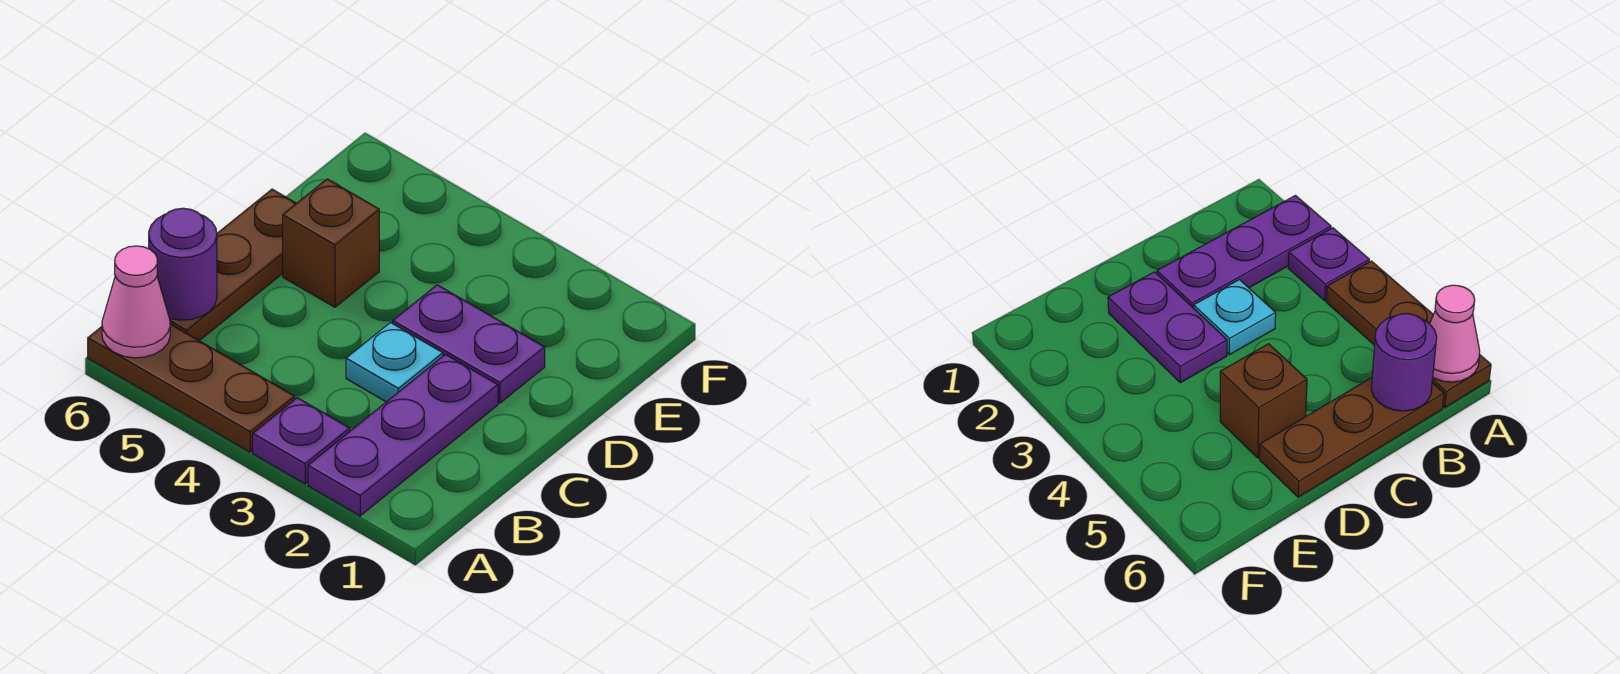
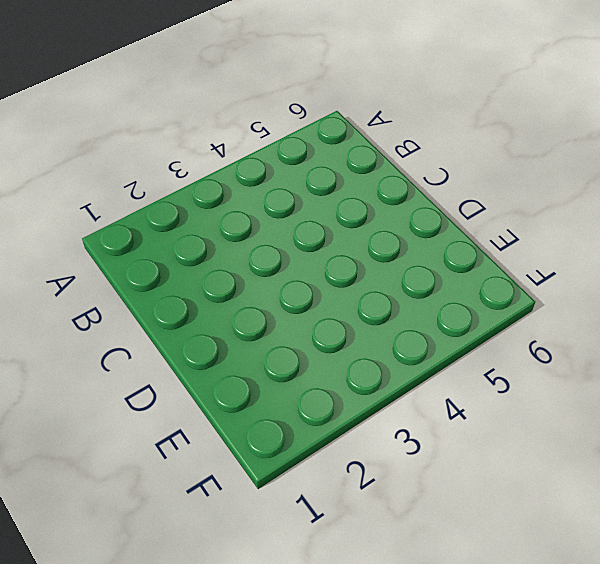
none -> purple plate A2:C2 level 1
none -> purple plate A3 level 1

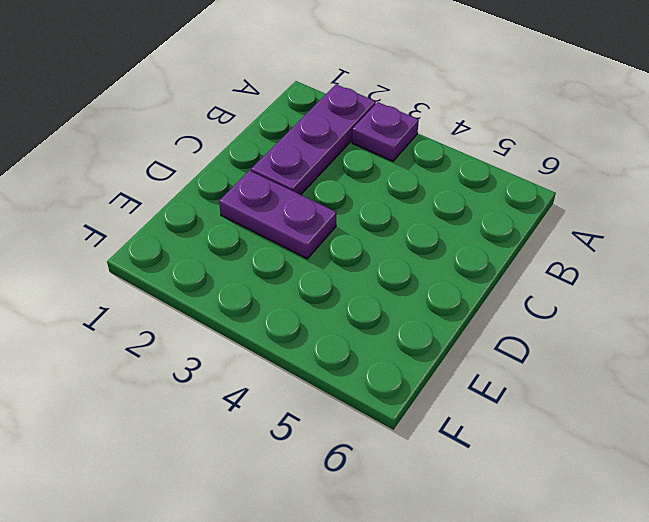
none -> brown plate A4:A6 level 1
none -> brown plate B6:D6 level 1

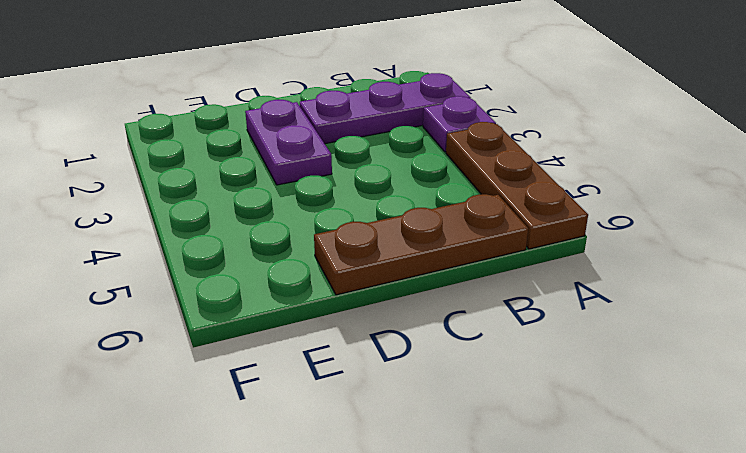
none -> cyan plate C3 level 1
none -> brown brick D5 level 1

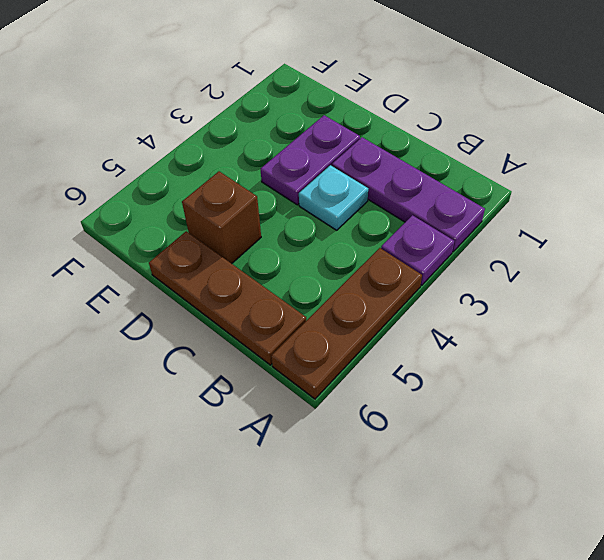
none -> pink cone A6 level 2
none -> purple round brick B6 level 2

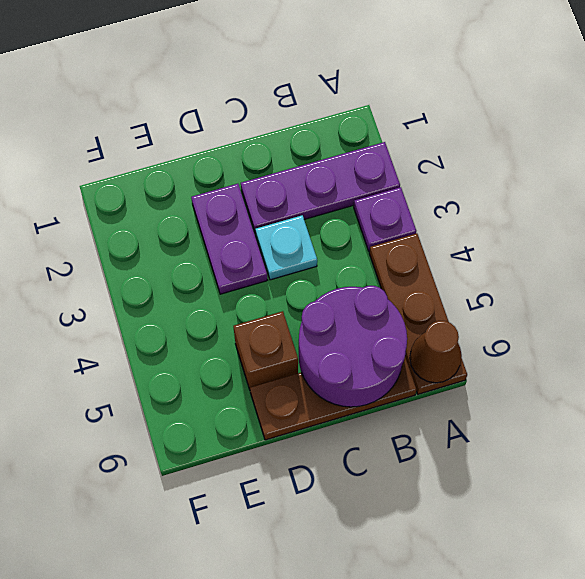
brown cone A6 level 2 -> pink cone A6 level 2
purple round brick B5:C6 level 2 -> purple round brick B6 level 2

